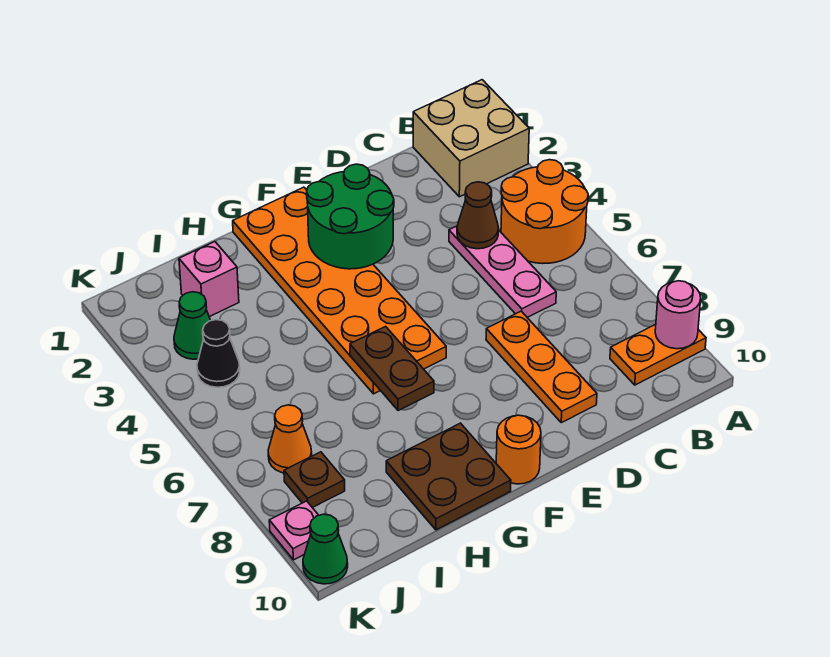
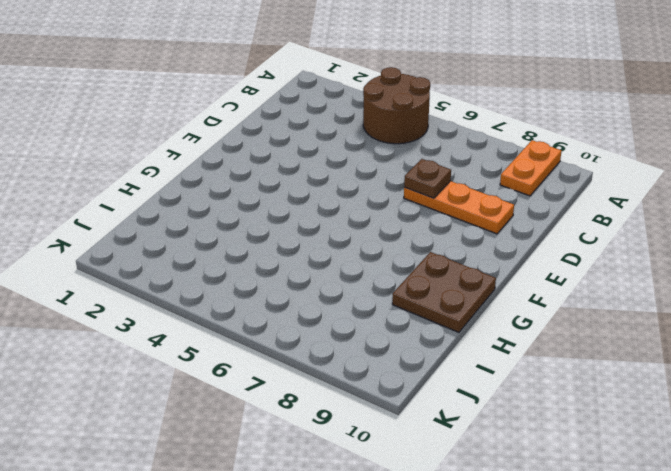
brown round brick A4:B5 level 1 -> orange round brick A4:B5 level 1
brown plate D7 level 2 -> brown plate J8 level 1
none -> tan brick A1:B2 level 1
none -> pink plate C4:C6 level 1
none -> orange plate F1:G6 level 1

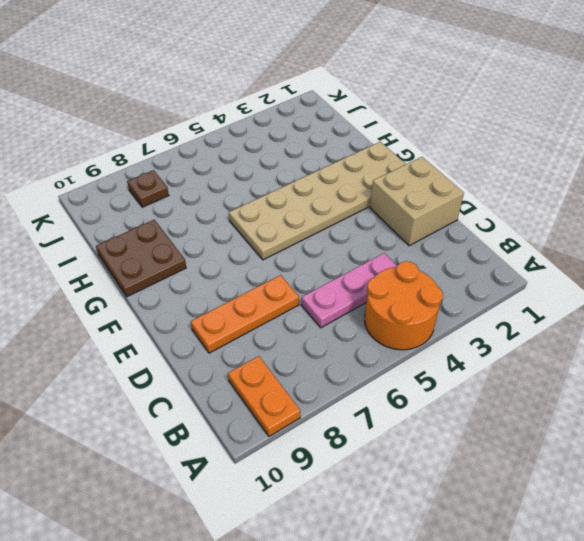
tan brick D1:E2 level 1 -> tan brick A1:B2 level 1
tan plate F1:G6 level 1 -> orange plate F1:G6 level 1
none -> orange round brick F10 level 1
none -> pink brick I2 level 1
none -> green cone J3 level 1

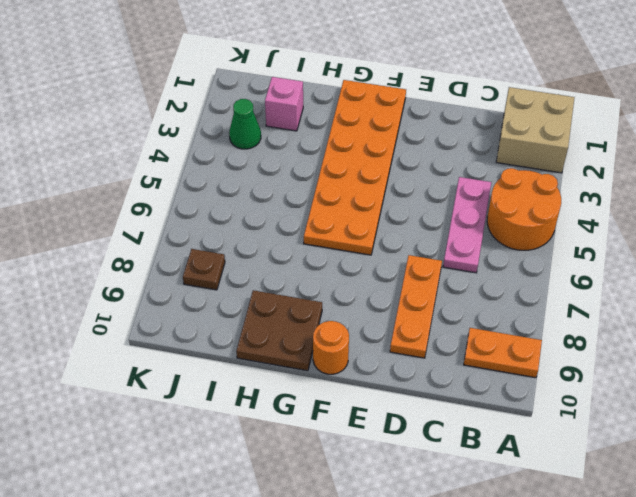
none -> black cone J4 level 1
none -> orange cone J7 level 1
none -> pink plate K9 level 1

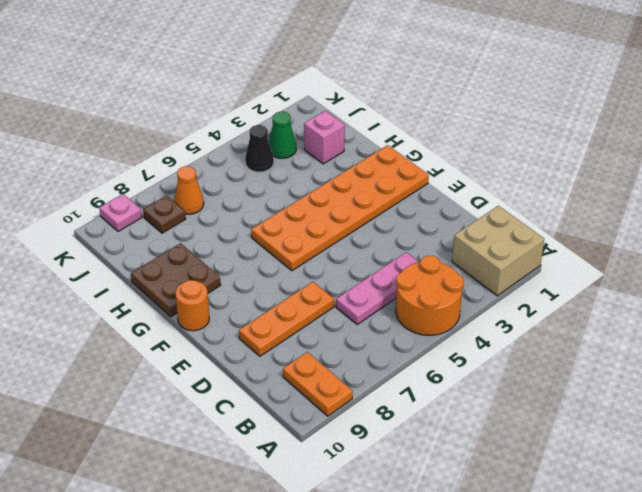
none -> green cone K10 level 1
none -> pink round brick A9 level 2
none -> brown cone C4 level 2

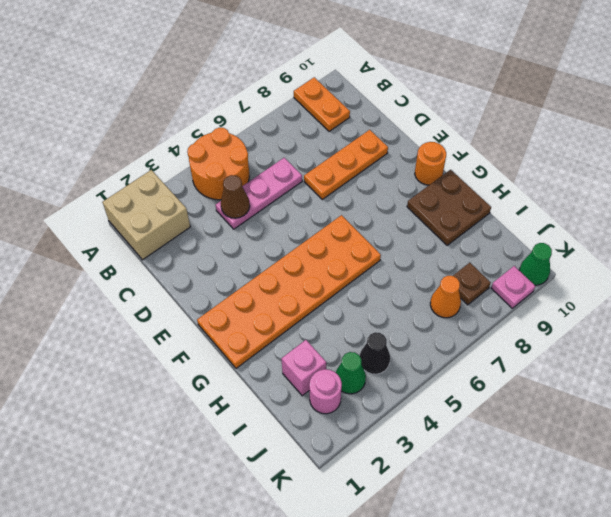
pink round brick J2 level 1 -> pink round brick A9 level 2
none -> green round brick E2:F3 level 2
none -> brown plate G6:G7 level 2

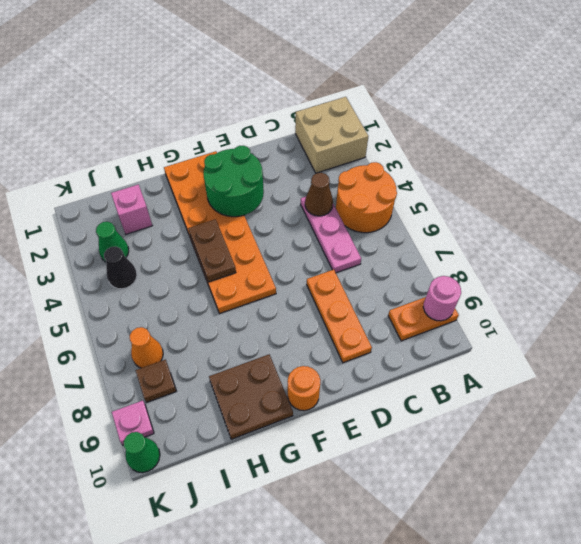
brown plate G4:G5 level 2 -> brown plate G6:G7 level 2

